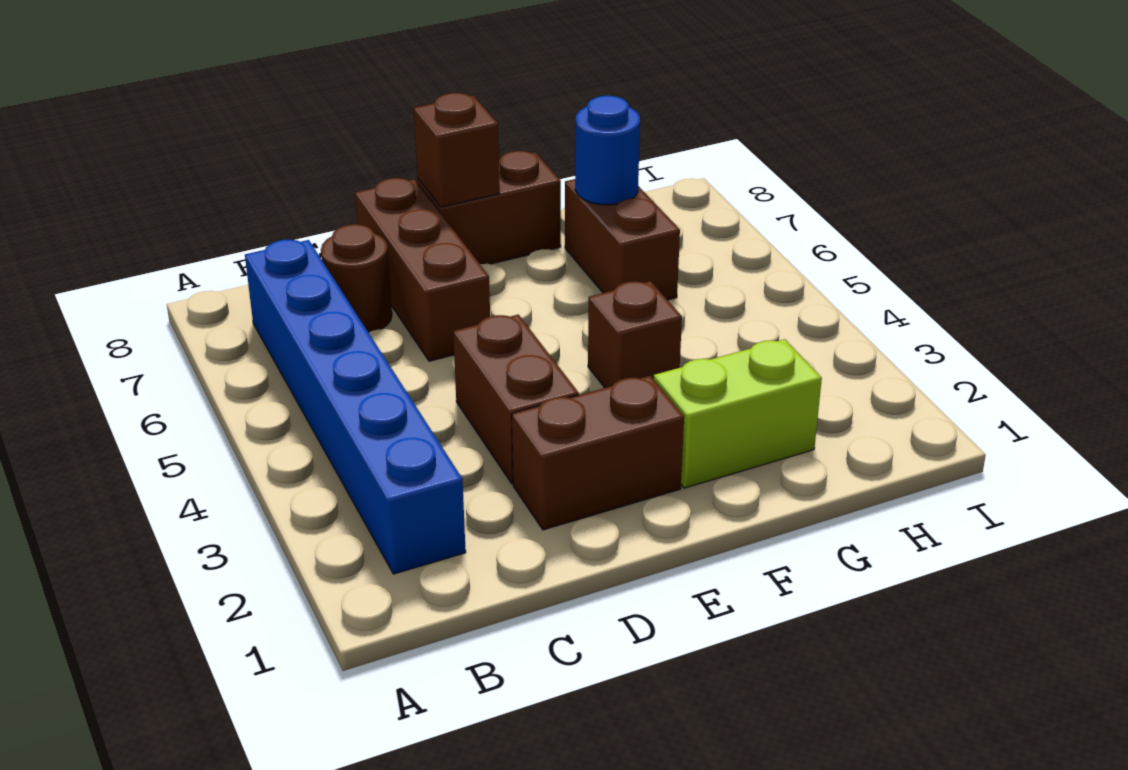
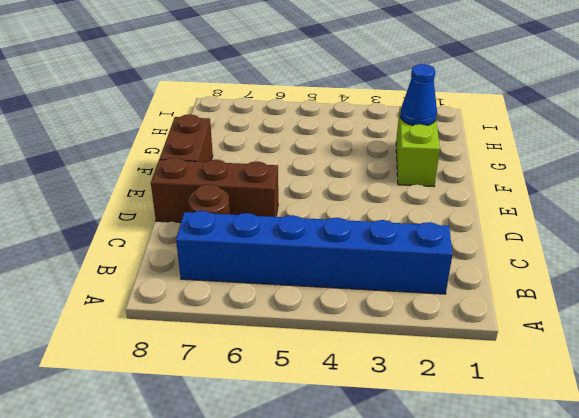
blue cone G2 level 2 -> none
none -> brown brick D2:E2 level 1
none -> brown brick D3:D4 level 1

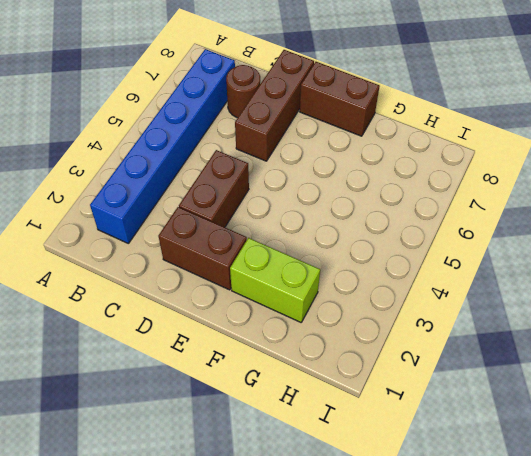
none -> brown brick F4 level 1
none -> brown brick G6:G7 level 1

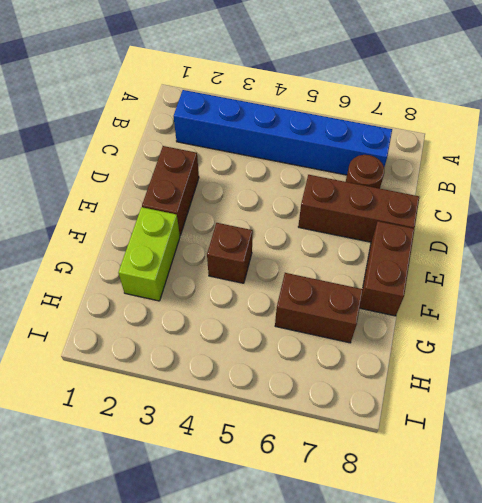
none -> brown brick D3:D4 level 1
none -> brown brick E8 level 2

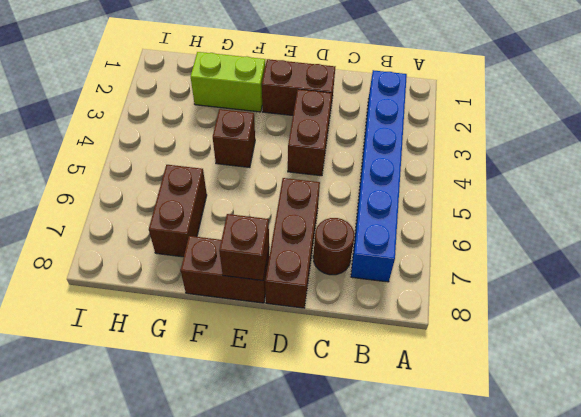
none -> blue round brick G7 level 2

